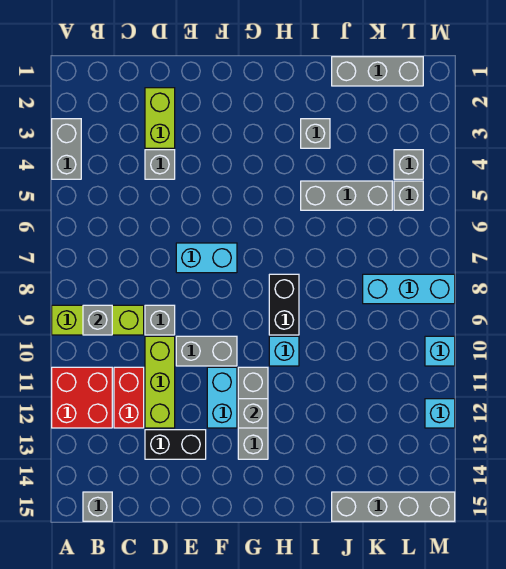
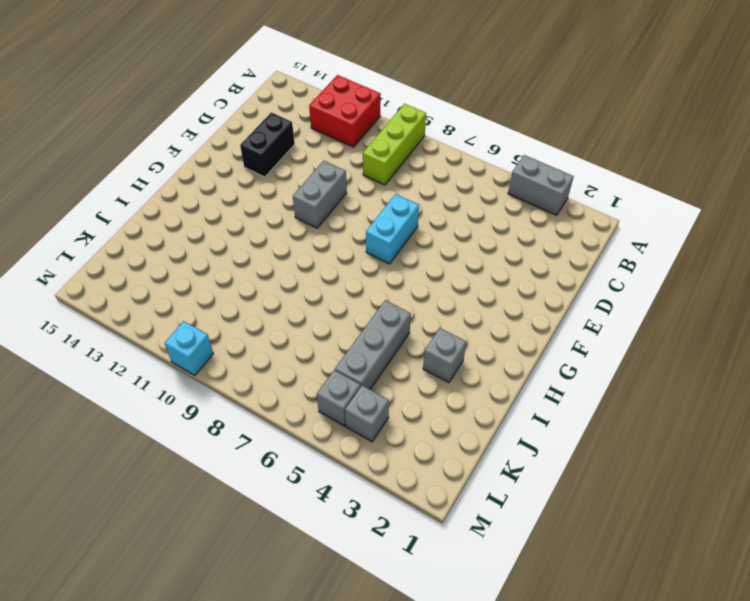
none -> grey brick B15 level 1
none -> red brick C11:C12 level 1
none -> lime brick D2:D3 level 1

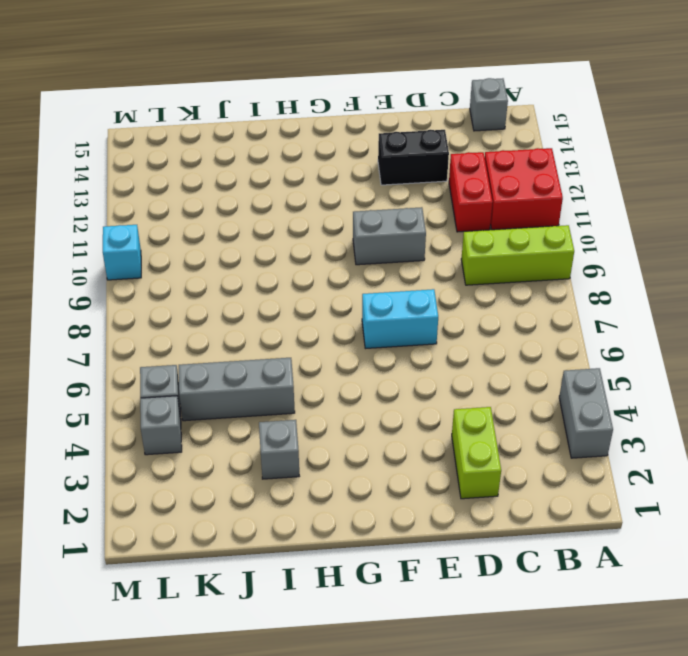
none -> grey brick D4 level 1
none -> grey brick D9 level 1
none -> lime brick D10:D12 level 1

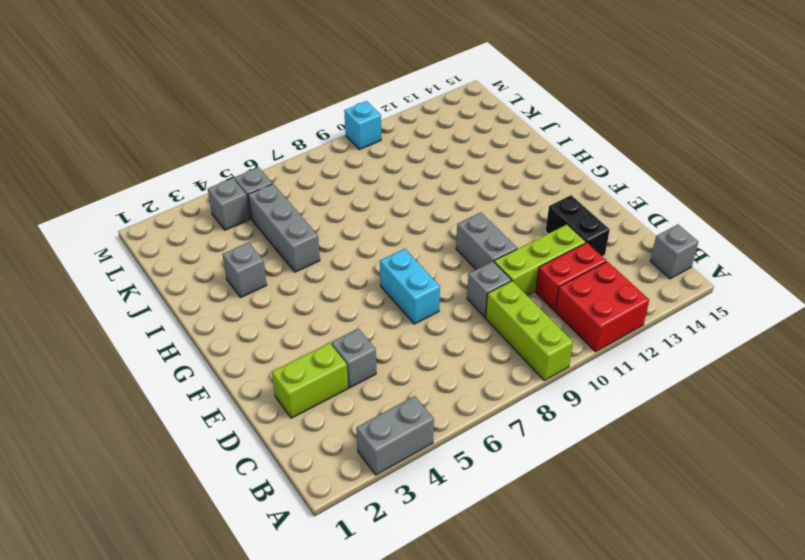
none -> cyan brick F11:F12 level 1
none -> grey brick G11:G13 level 1
none -> black brick H8:H9 level 1

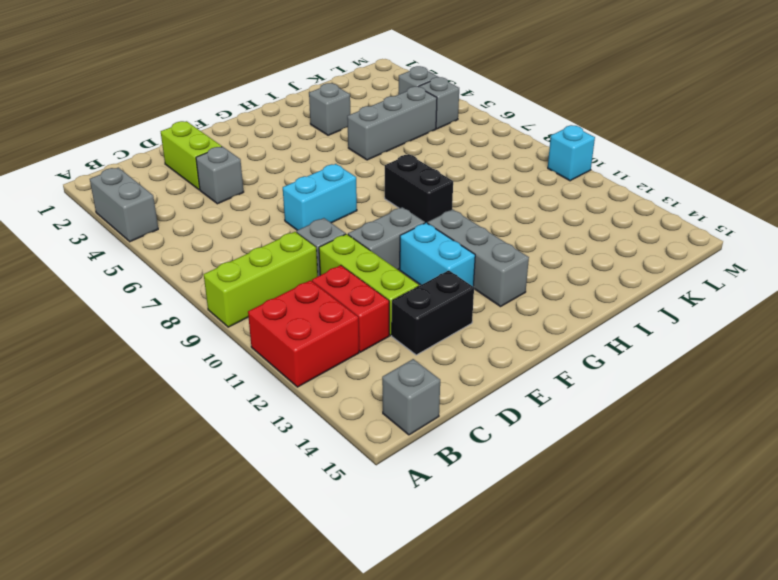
none -> cyan brick H10 level 1
none -> grey brick J1:L1 level 1
none -> grey brick J15:M15 level 1

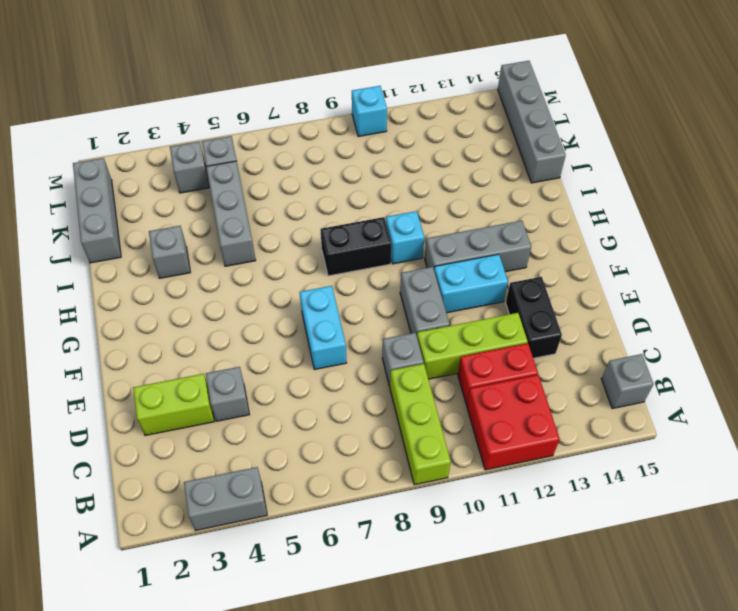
none -> cyan brick K8:M8 level 1
none -> cyan brick M12 level 1
none -> grey brick B9 level 2

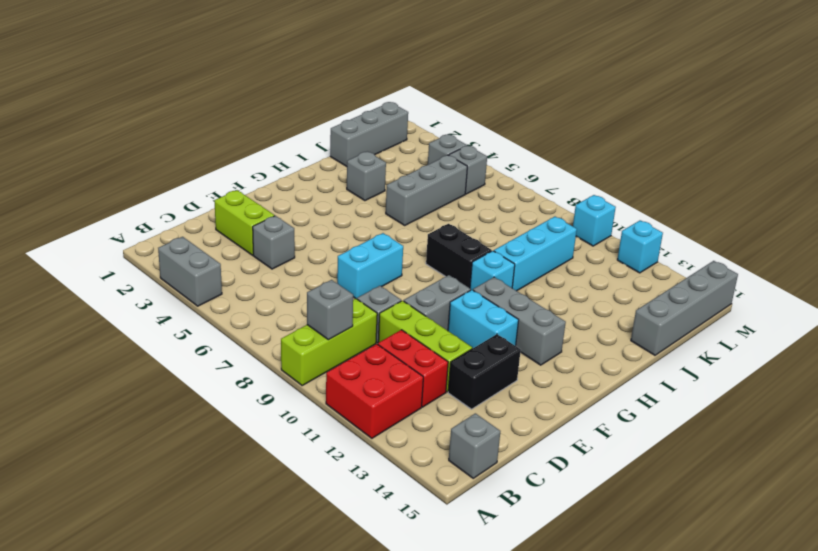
cyan brick I10:K10 level 1 -> cyan brick K8:M8 level 1
none -> grey brick G12 level 2

